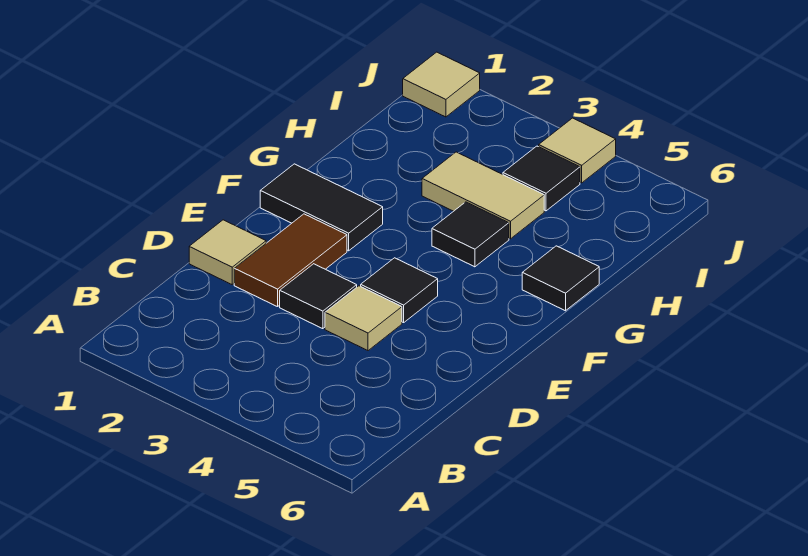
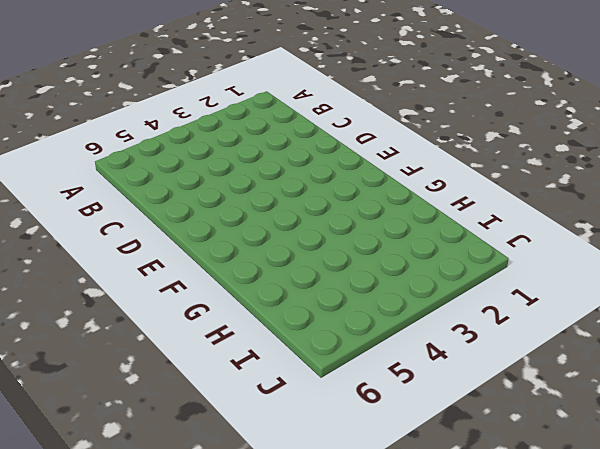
none -> tan tile D1 level 1
none -> brown tile D2:E2 level 1
none -> black tile D3 level 1

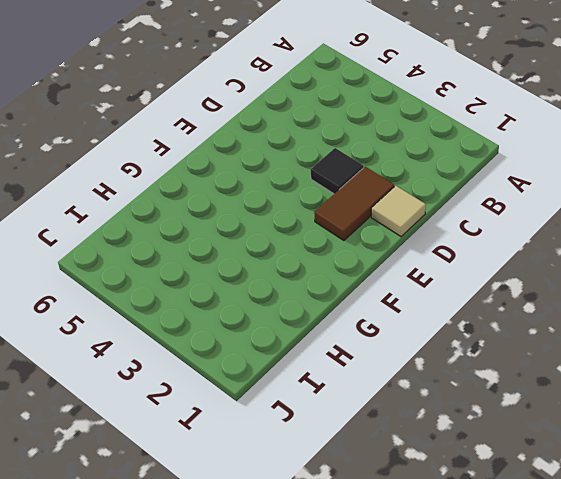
none -> tan tile D4 level 1
none -> black tile E4 level 1
none -> black tile F1:F2 level 1

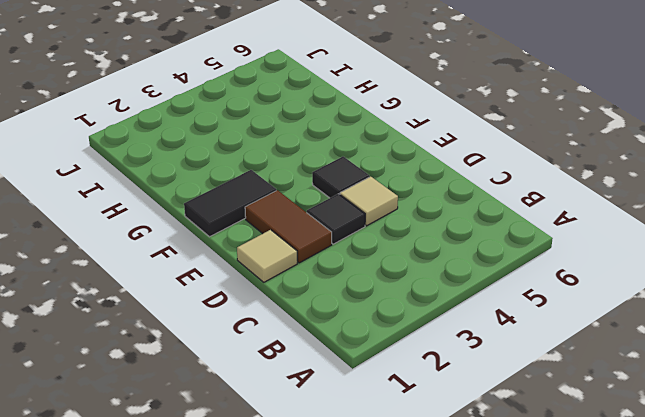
none -> black tile G4 level 1
none -> black tile G6 level 1
none -> tan tile H3:H4 level 1

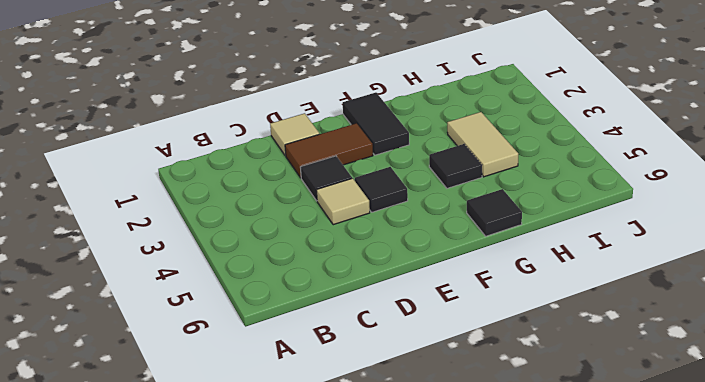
none -> black tile I4 level 1
none -> tan tile J1 level 1
none -> tan tile J4 level 1

